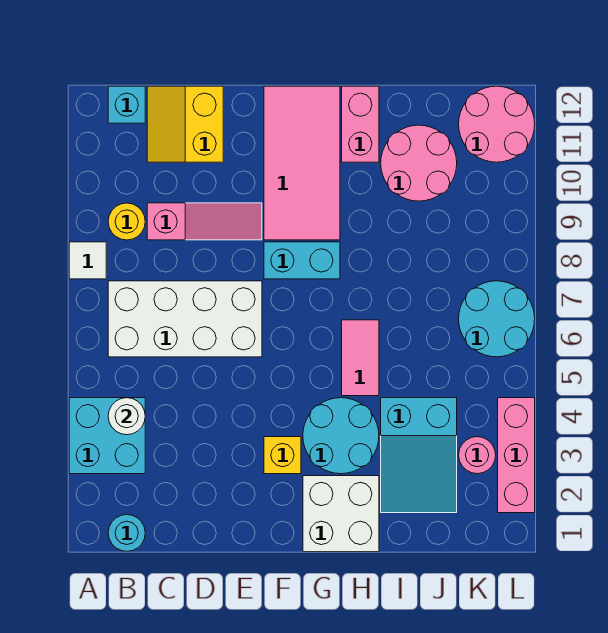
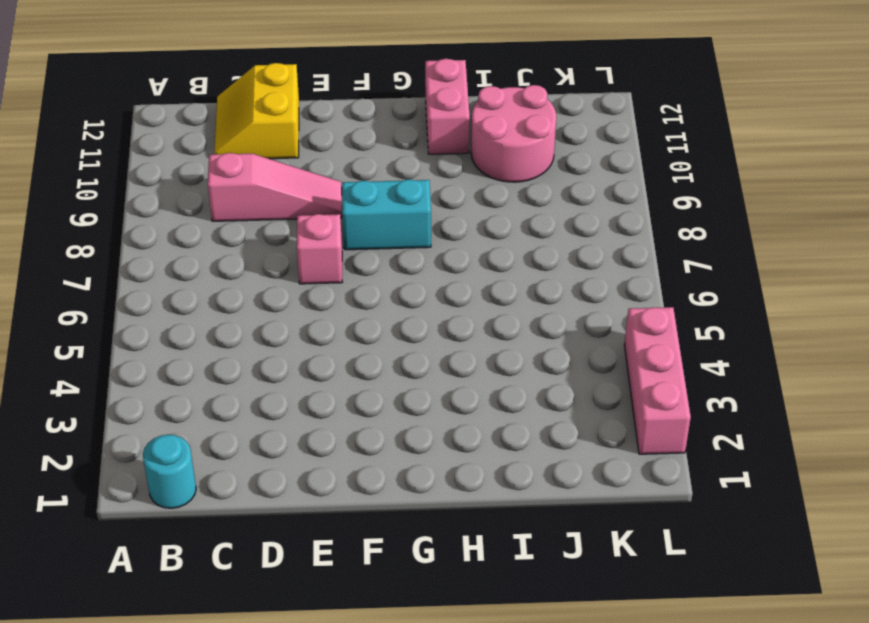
pink brick E7 level 1 -> white brick B6:E7 level 1
none -> cyan brick A3:B4 level 1
none -> white tile A8 level 1
none -> yellow round brick B9 level 1

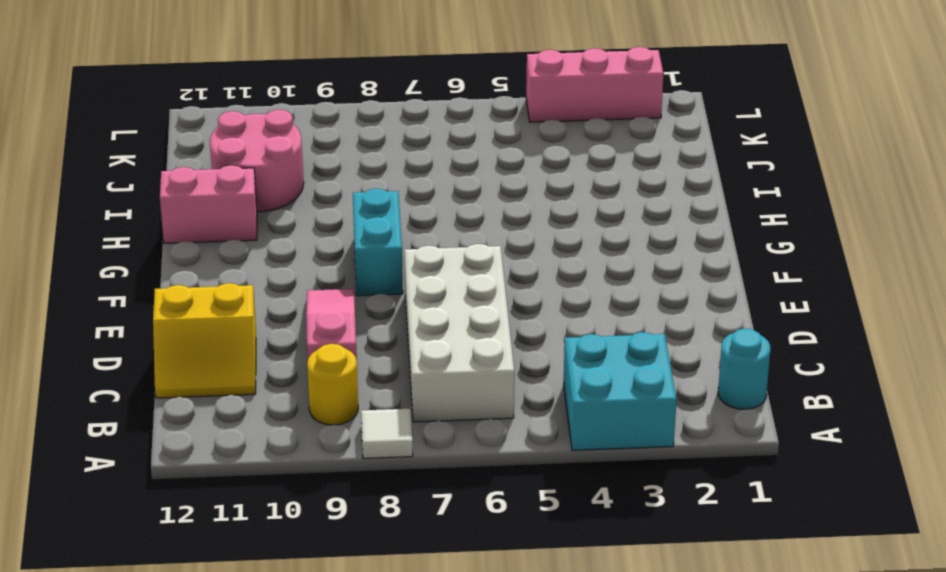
none -> cyan brick B12 level 1
none -> yellow brick F3 level 1
none -> pink tile F9:G12 level 1

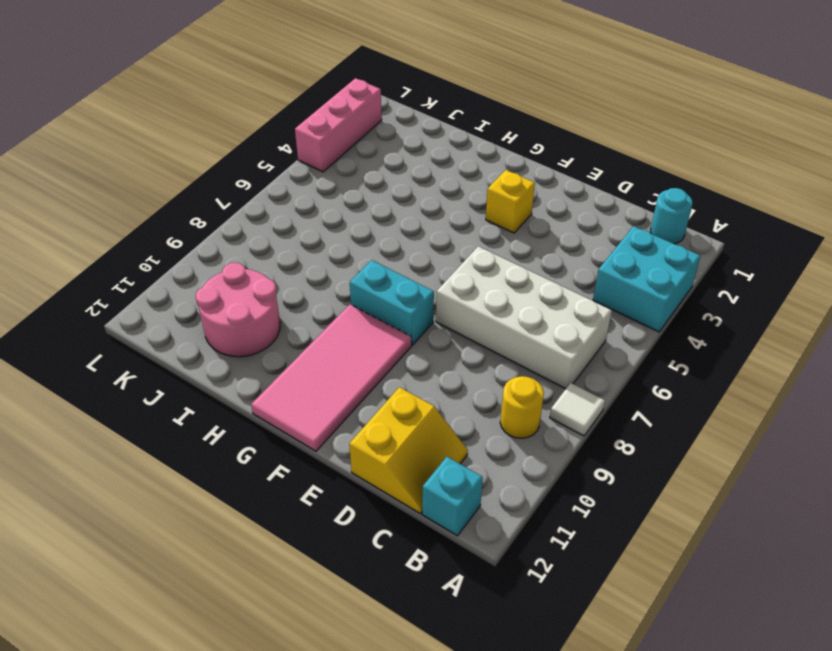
none -> pink slope C9:E9 level 1 top C
none -> white brick G1:H2 level 1
none -> cyan round brick G3:H4 level 1

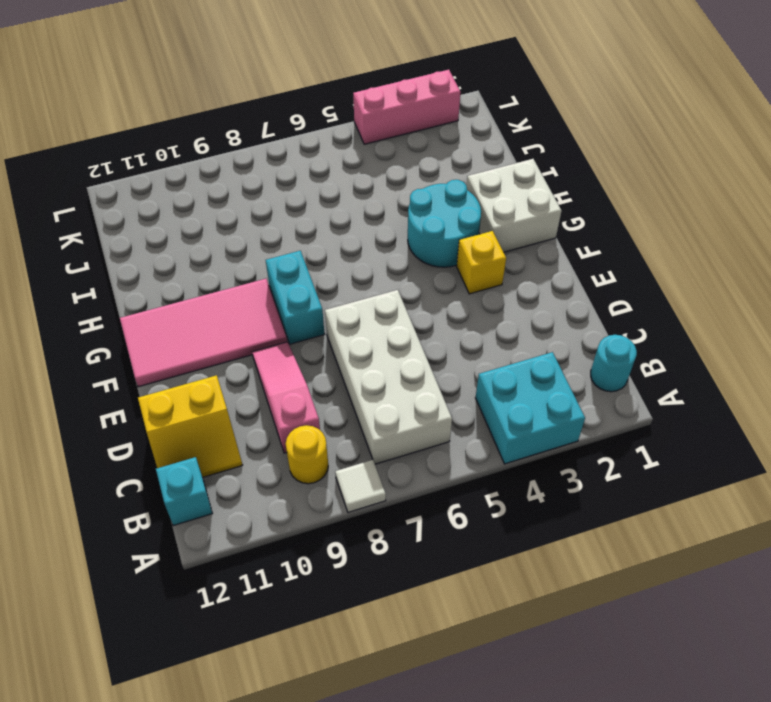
none -> pink tile H5:H6 level 1
none -> pink brick H11:H12 level 1
none -> cyan slope I2:J4 level 1 top 4

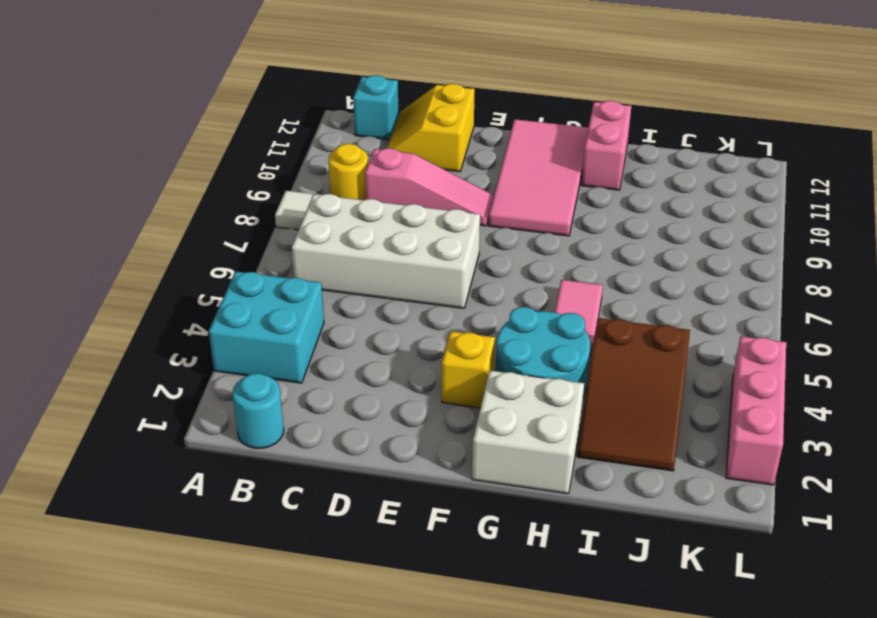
brown slope I2:J4 level 1 top 4 -> cyan slope I2:J4 level 1 top 4
none -> cyan brick F8:G8 level 1
none -> pink round brick I10:J11 level 1
none -> pink round brick K3 level 1

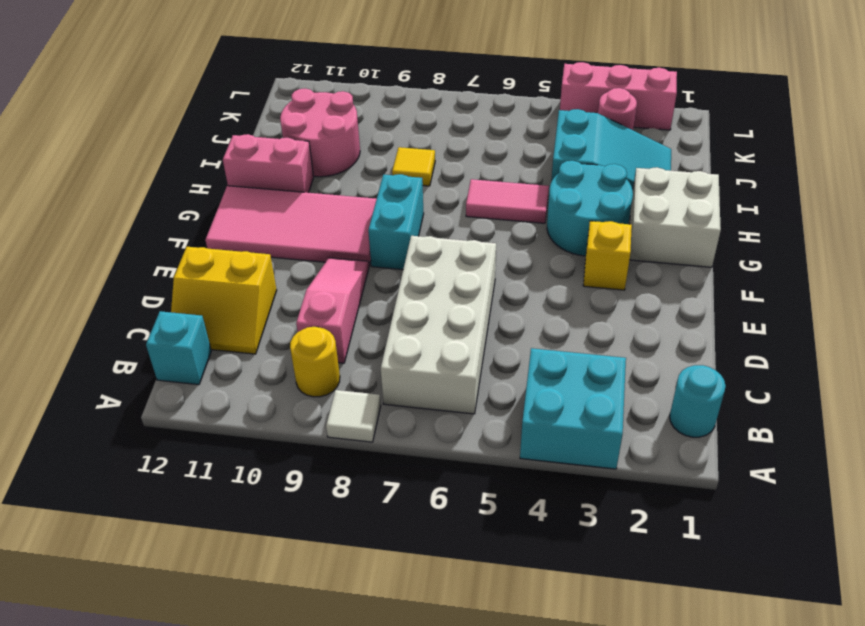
yellow tile I8 level 1 -> none
none -> cyan round brick K6:L7 level 1
none -> pink round brick K11:L12 level 1
none -> white round brick B4 level 2

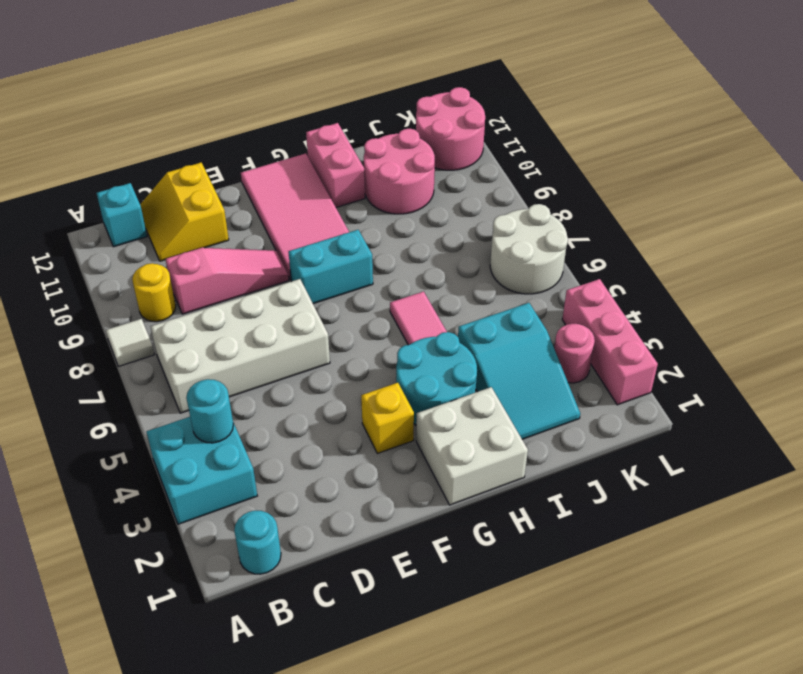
cyan round brick B4 level 2 -> white round brick B4 level 2
white round brick K6:L7 level 1 -> cyan round brick K6:L7 level 1

